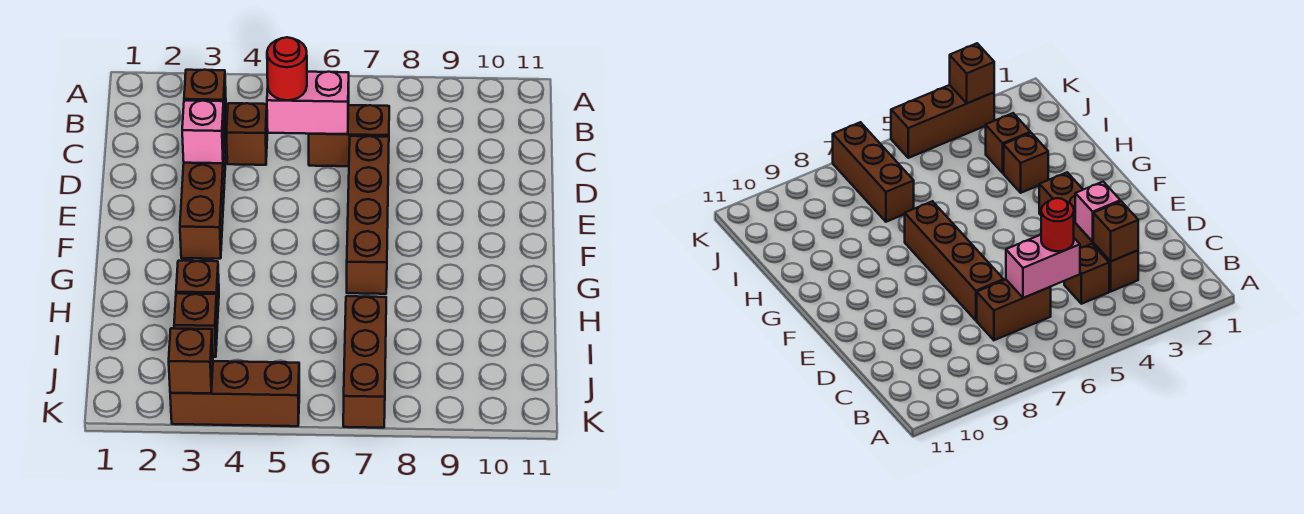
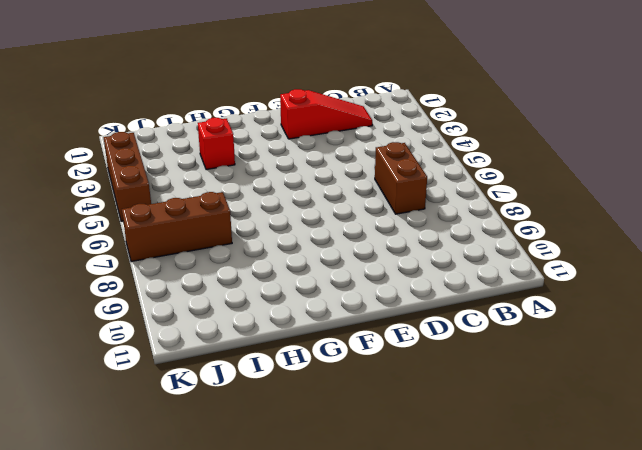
red slope C2:E2 level 1 top E -> none
red brick H3 level 1 -> brown brick H3 level 1
none -> brown brick C3:F3 level 1
none -> brown brick C4 level 1
none -> brown brick D7:G7 level 1

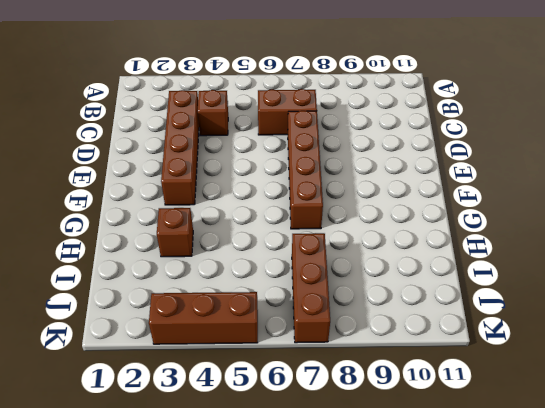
none -> brown brick I3 level 1
none -> brown brick C3 level 2
none -> pink brick C5:C6 level 2

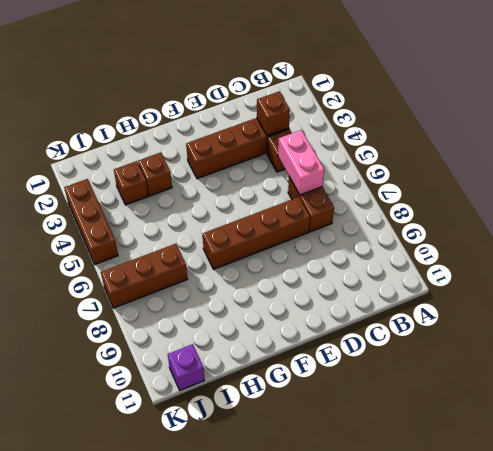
purple brick J11 level 1 -> none
none -> pink brick D3 level 2
none -> brown brick K3 level 2
none -> red round brick C5 level 3

